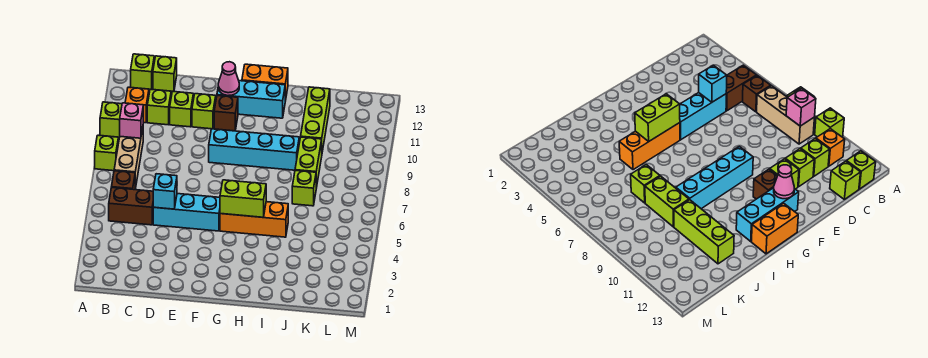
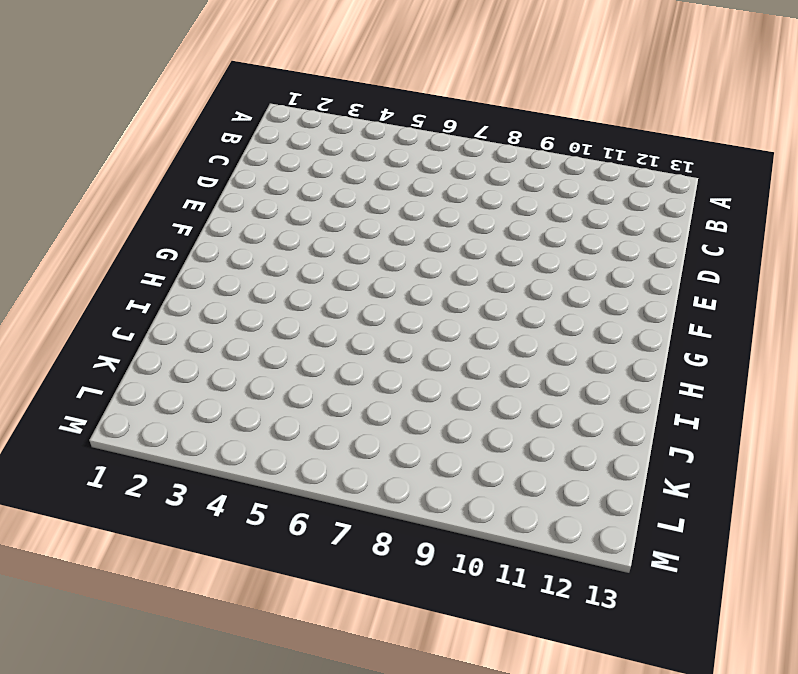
none -> lime brick A8 level 1
none -> lime brick A10 level 1
none -> brown brick B5:C5 level 1

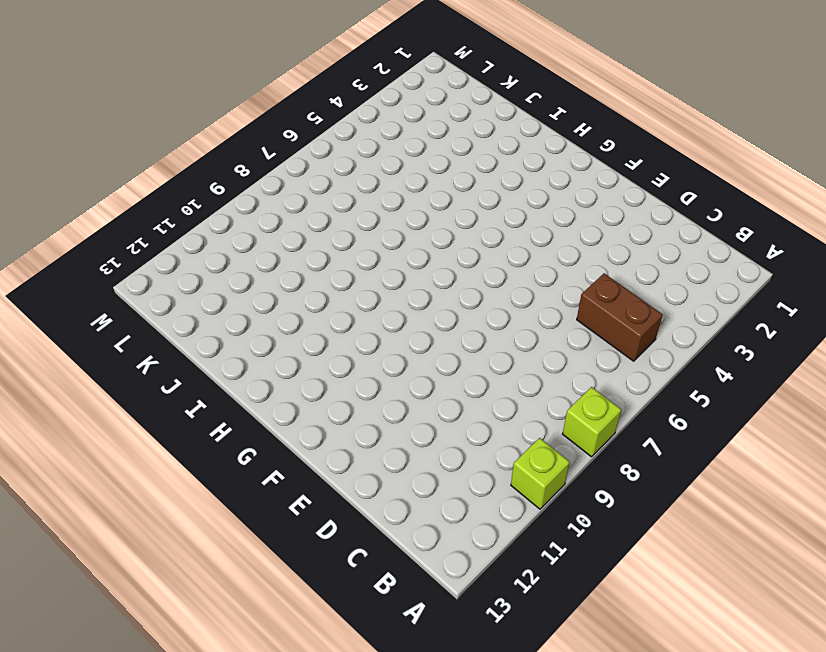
none -> brown brick B6 level 1
none -> tan brick B7:B9 level 1
none -> orange brick B11 level 1

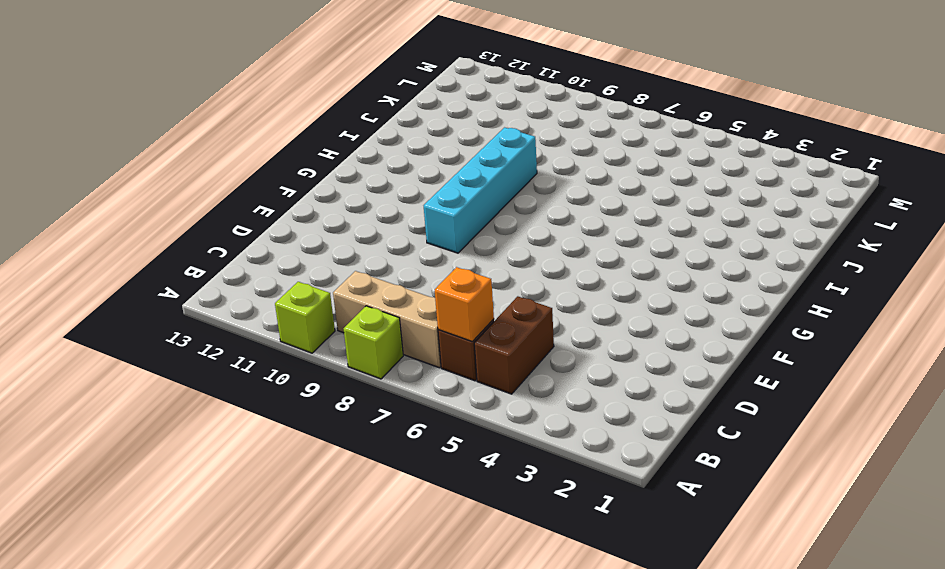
orange brick B6 level 2 -> orange brick B11 level 1
none -> lime brick B13 level 1
none -> lime brick C11 level 1
none -> lime brick C13 level 1

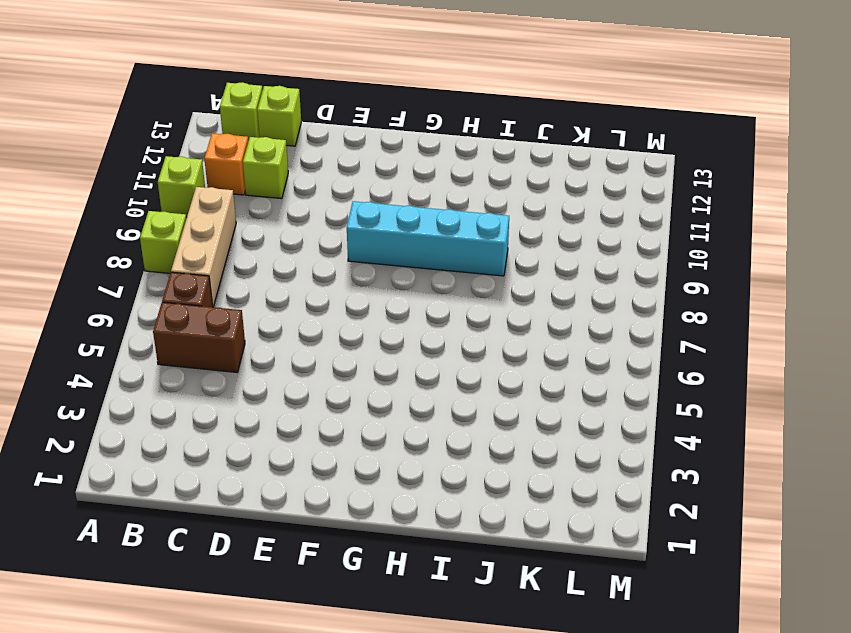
none -> cyan brick D5:F5 level 1
none -> lime brick D11 level 1
none -> lime brick E11 level 1

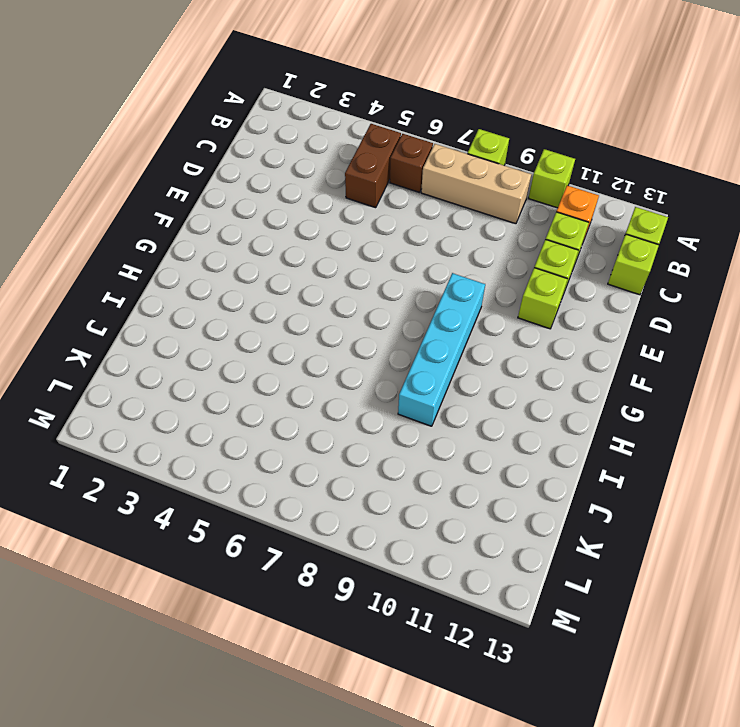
none -> cyan brick D5:F5 level 1
none -> brown brick F11 level 1
none -> cyan brick F12:H12 level 1

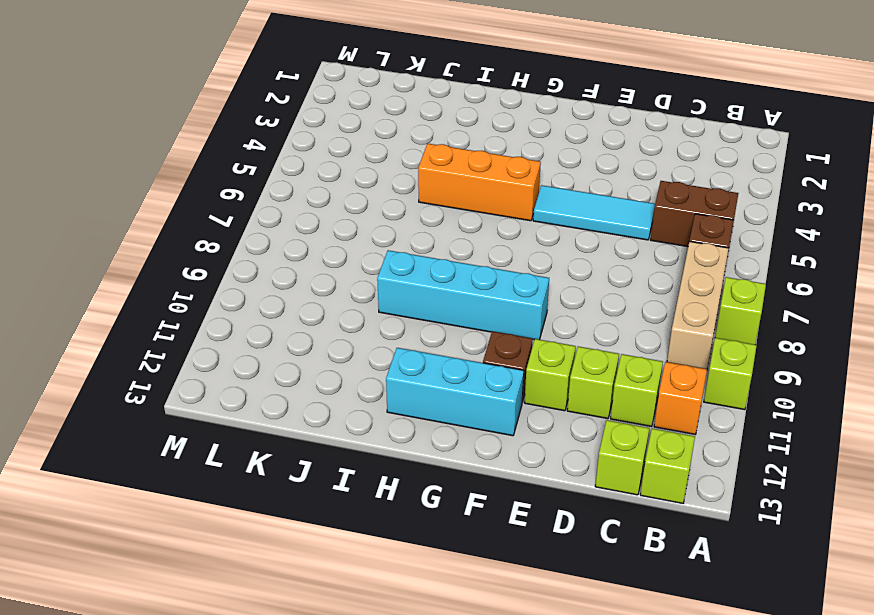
cyan tile D5:F5 level 1 -> cyan brick D5:F5 level 1
none -> orange brick G13:H13 level 1
none -> lime brick J7 level 1
none -> lime brick J8:J9 level 1

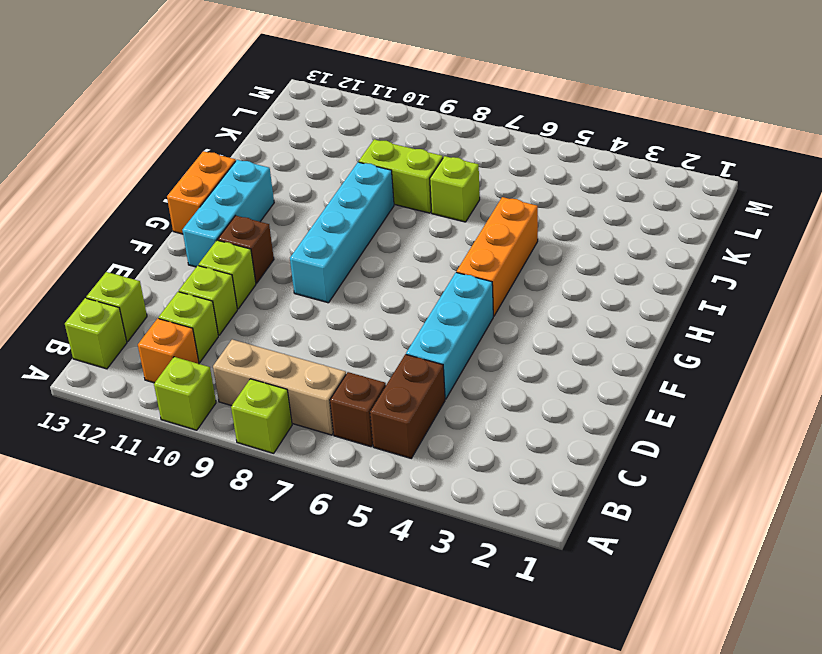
none -> lime brick J10:J12 level 1
none -> pink brick B9 level 2
none -> cyan brick D5 level 2

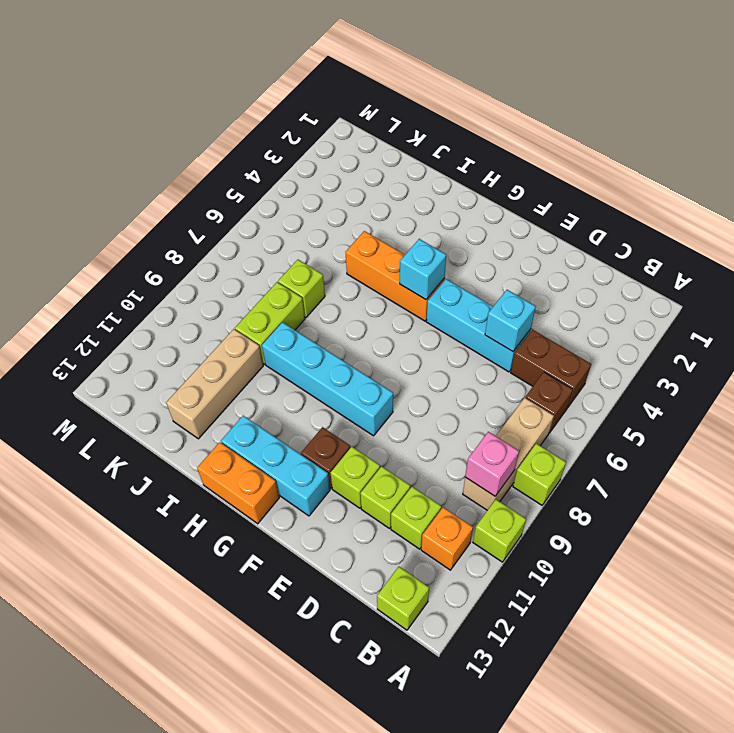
cyan brick G5 level 2 -> lime brick G5:H5 level 2
tan brick J10:J12 level 1 -> lime brick J10:J12 level 1
none -> lime brick C13 level 1
none -> pink cone F12 level 2

